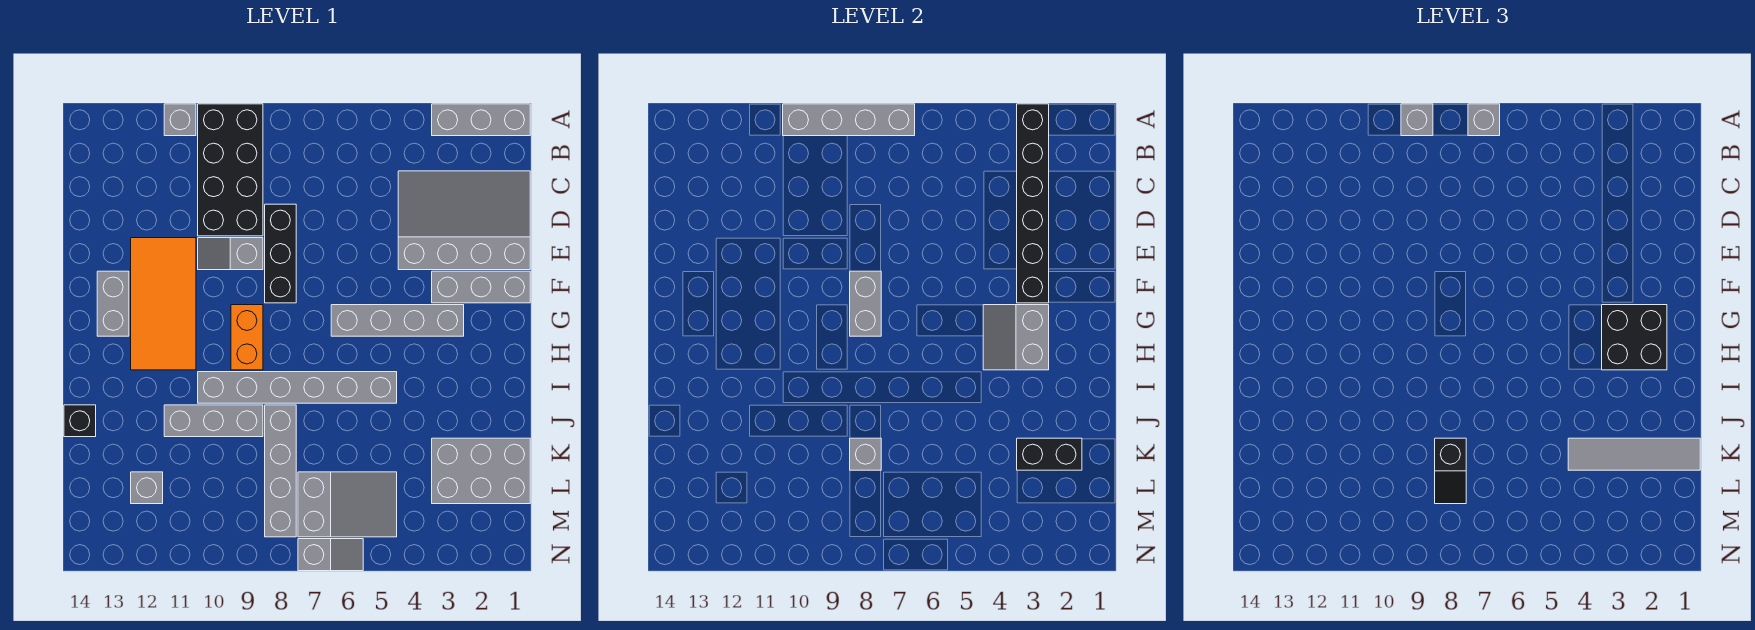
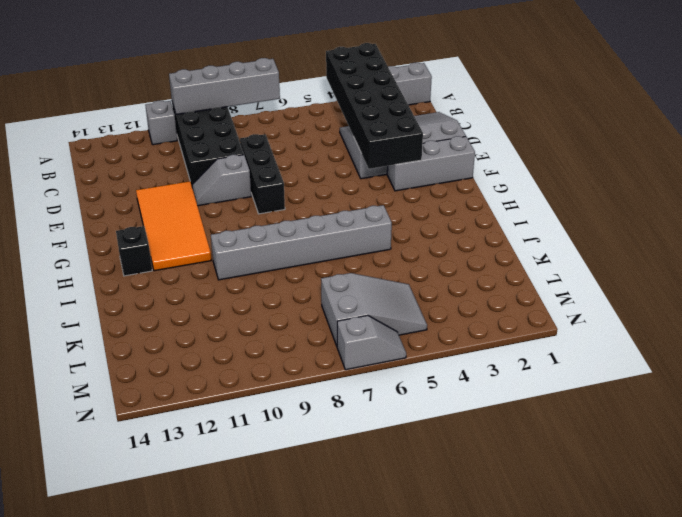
black brick A3:F4 level 2 -> black brick A3:F3 level 2
black brick H13 level 1 -> black brick J14 level 1
none -> grey brick F13:G13 level 1
none -> grey brick G3:G6 level 1
none -> orange brick G9:H9 level 1
none -> grey brick J8:M8 level 1

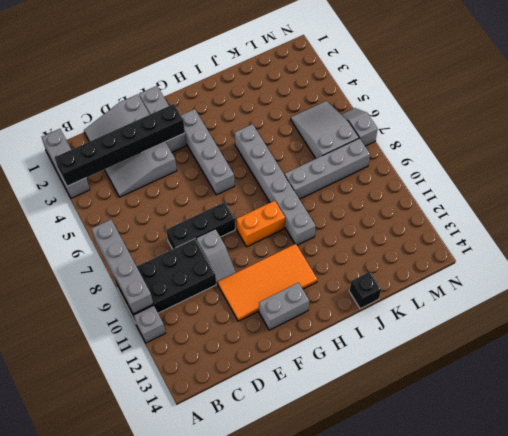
none -> grey brick J9:J11 level 1
none -> grey brick K1:L3 level 1
none -> grey brick L12 level 1
none -> grey brick F8:G8 level 2

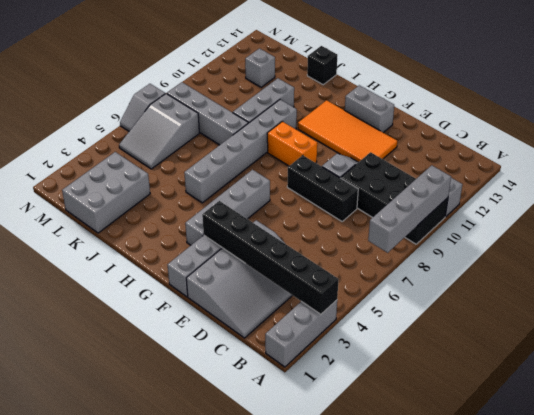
none -> grey brick F8:G8 level 2
none -> grey slope G3:H4 level 2 top 3
none -> black brick K2:K3 level 2
none -> grey brick K8 level 2

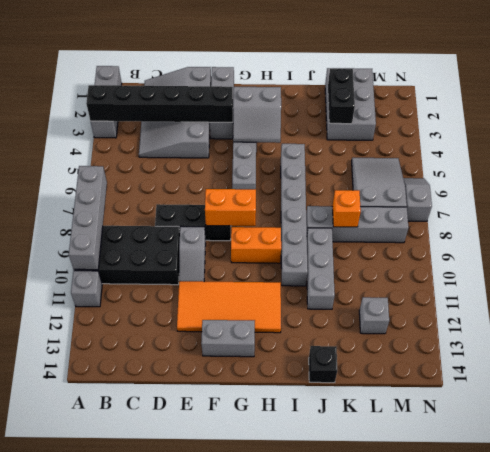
orange brick F8:G8 level 2 -> grey brick F8:G8 level 2
orange brick K8 level 2 -> grey brick K8 level 2
none -> grey brick A7 level 3
none -> grey brick A9 level 3
none -> black brick G2:H3 level 3
none -> grey tile K1:K4 level 3

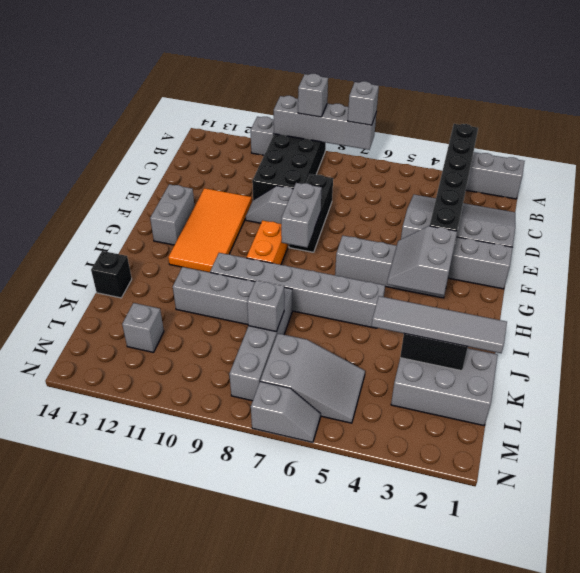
none -> black brick G2:H3 level 3
none -> black slope K8:L8 level 3 top K

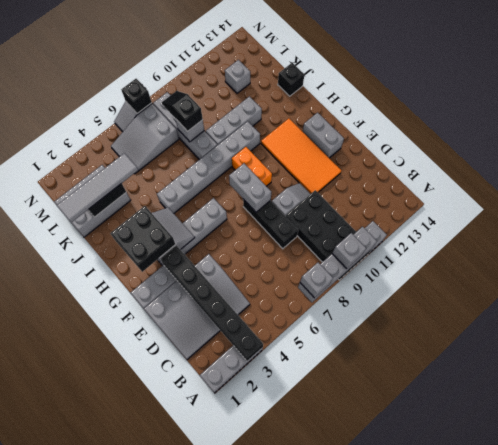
black brick N7 level 2 -> none

